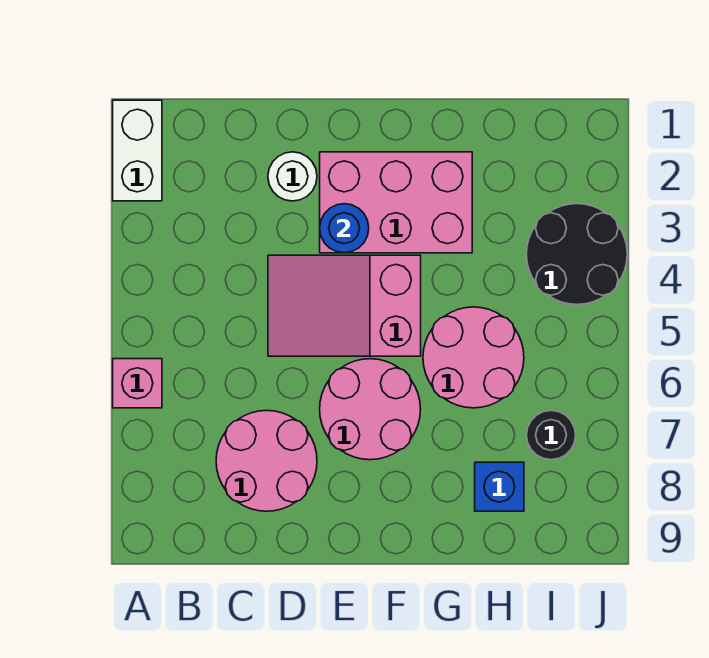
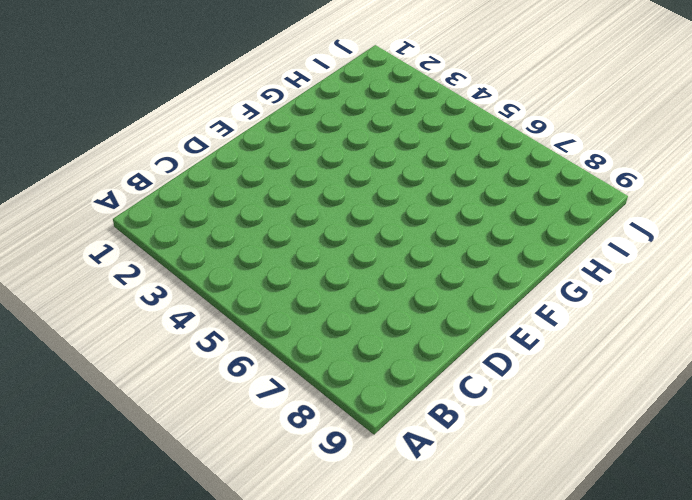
none -> white brick A1:A2 level 1
none -> pink brick A6 level 1
none -> pink round brick C7:D8 level 1

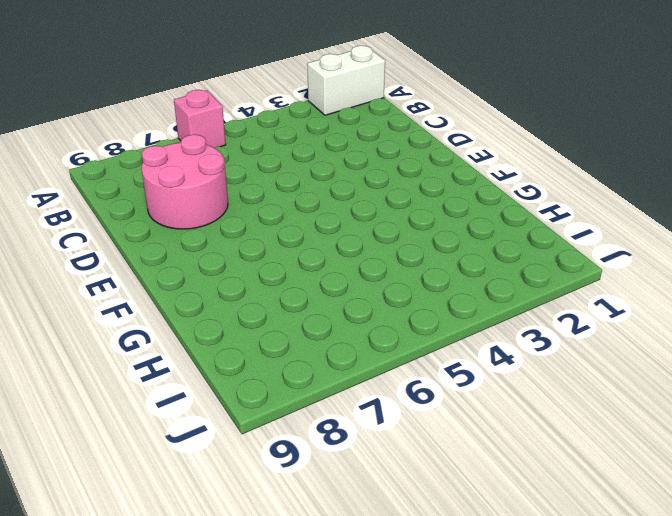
none -> white round brick D2 level 1
none -> pink slope D4:F5 level 1 top F
none -> pink brick E2:G3 level 1

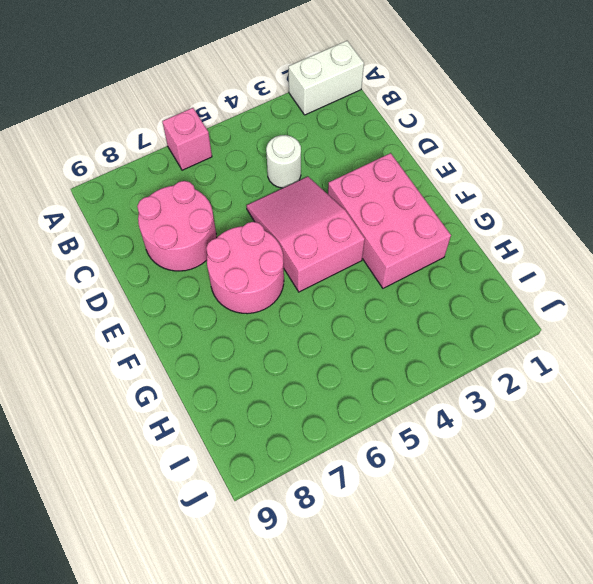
white round brick C4 level 1 -> white round brick D2 level 1
none -> pink round brick G5:H6 level 1
none -> blue brick H8 level 1
none -> black round brick I3:J4 level 1

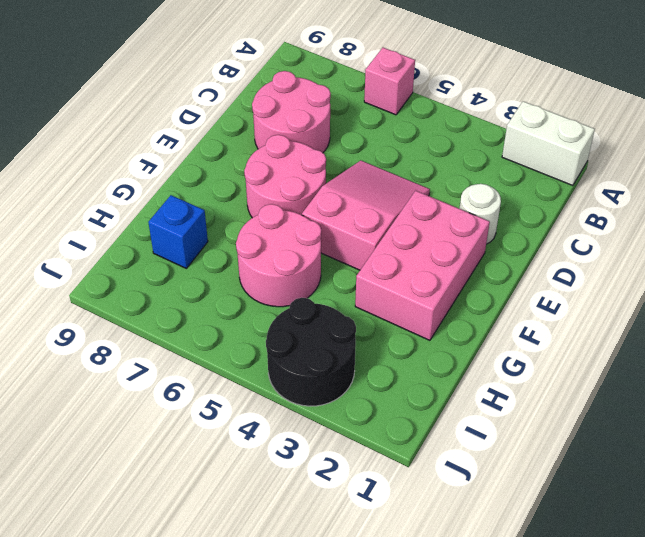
none -> black round brick I7 level 1
none -> blue round brick E3 level 2

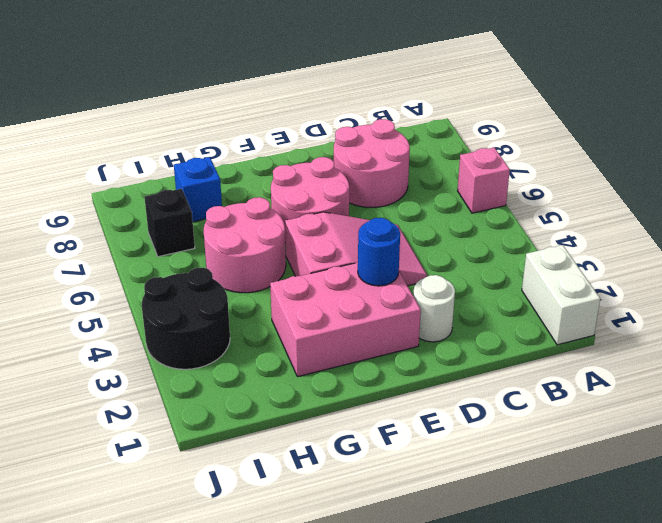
black brick I7 level 1 -> black round brick I7 level 1

